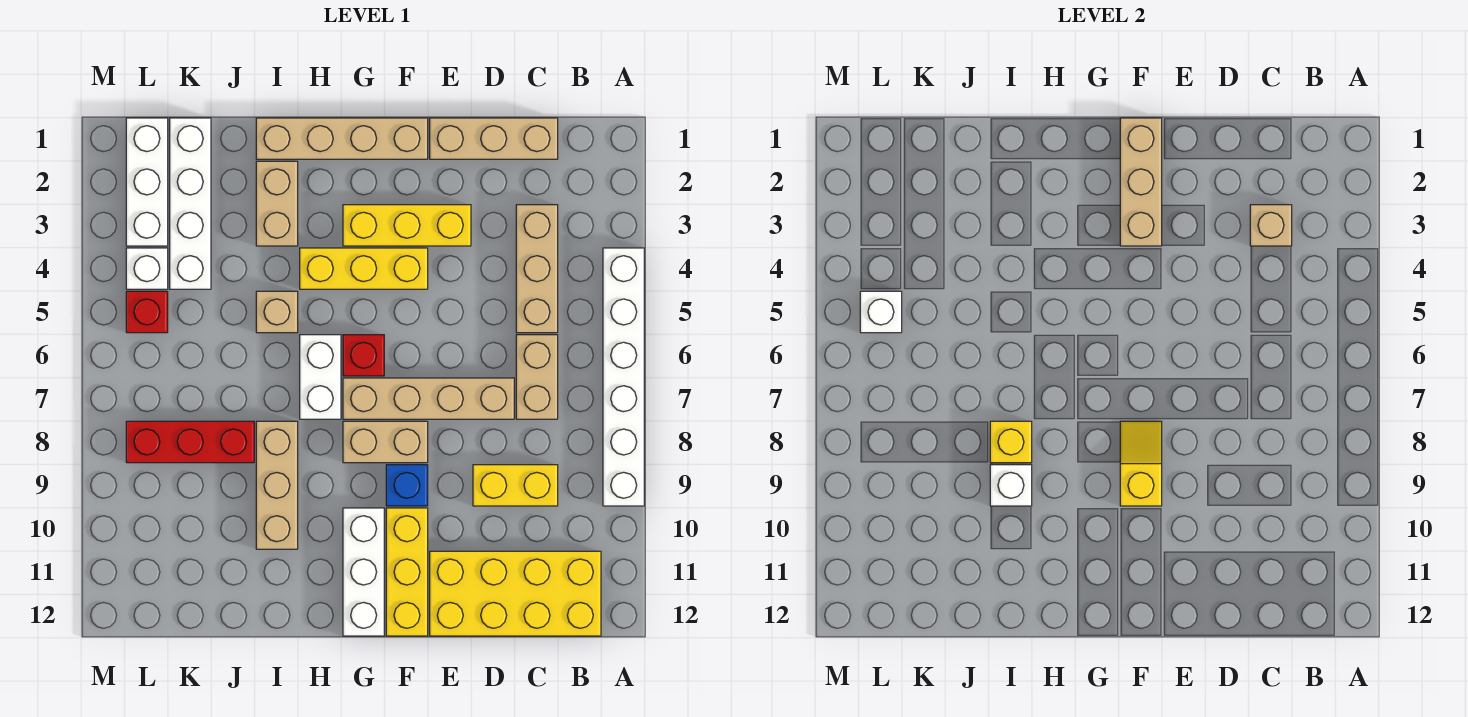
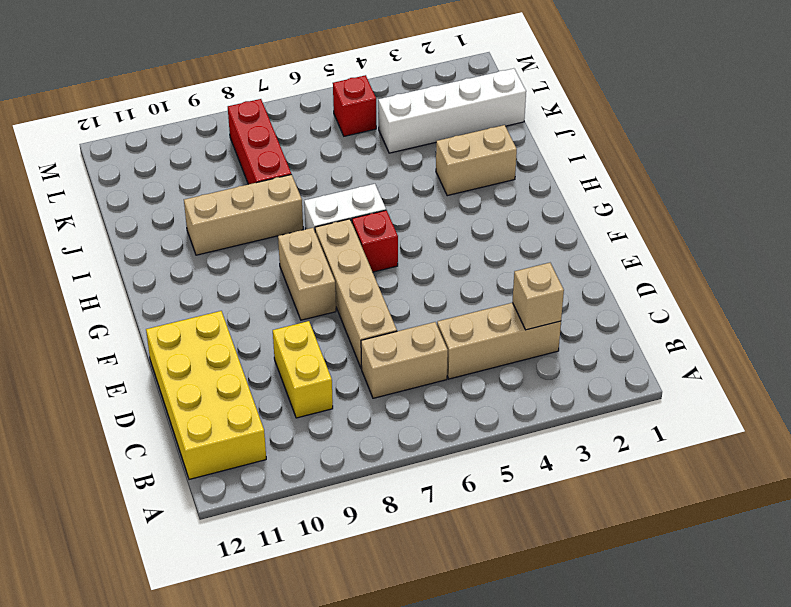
none -> white brick A4:A9 level 1
none -> tan brick C1:E1 level 1
none -> yellow brick E3:G3 level 1
none -> tan brick F1:I1 level 1

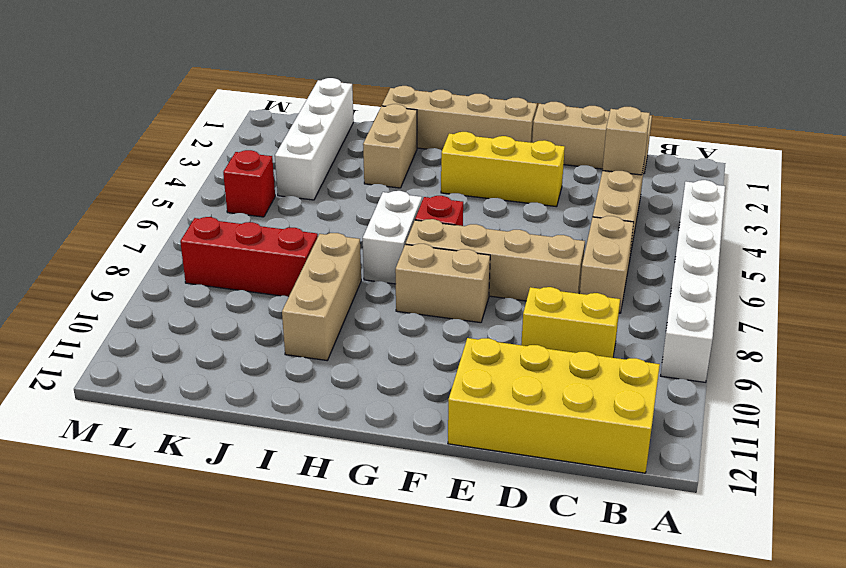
none -> yellow brick F4:H4 level 1
none -> blue brick F9 level 1
none -> yellow brick F10:F12 level 1
none -> white brick G10:G12 level 1

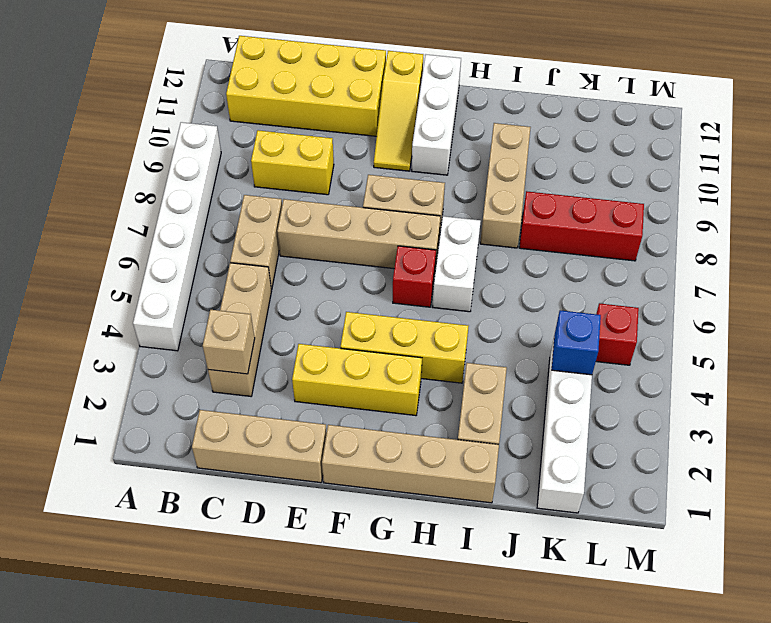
yellow slope F10:F12 level 1 top 12 -> yellow brick F10:F12 level 1
blue brick K4 level 2 -> blue brick F9 level 1
none -> tan brick I5 level 1
none -> white brick L1:L3 level 1
none -> white brick L4 level 1
none -> tan brick F1:F3 level 2

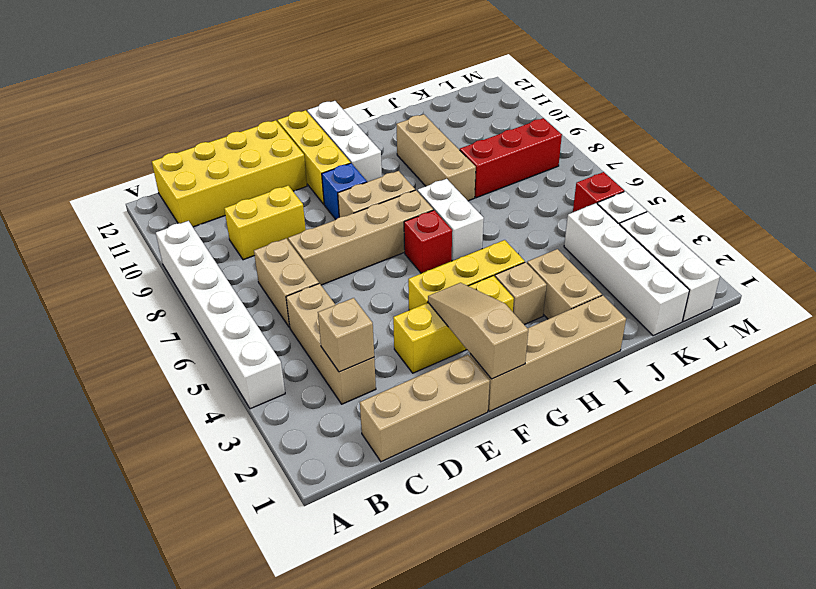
tan slope F1:F3 level 2 top 1 -> tan brick F1:F3 level 2
tan brick H3 level 1 -> tan brick I5 level 1
none -> yellow slope F8:F9 level 2 top 9
none -> yellow brick I8 level 2
none -> white brick I9 level 2
none -> white brick L5 level 2

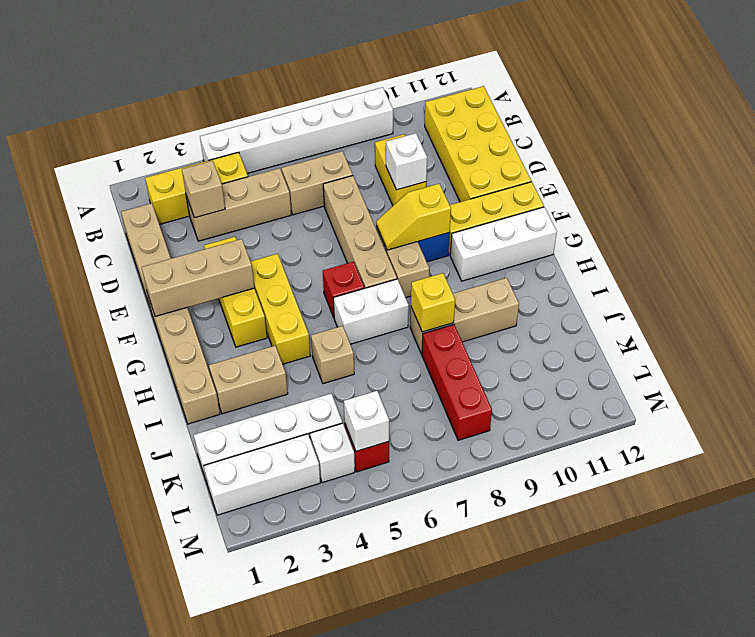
yellow brick B2:B4 level 1 -> none
white brick D9 level 2 -> white brick I9 level 2

